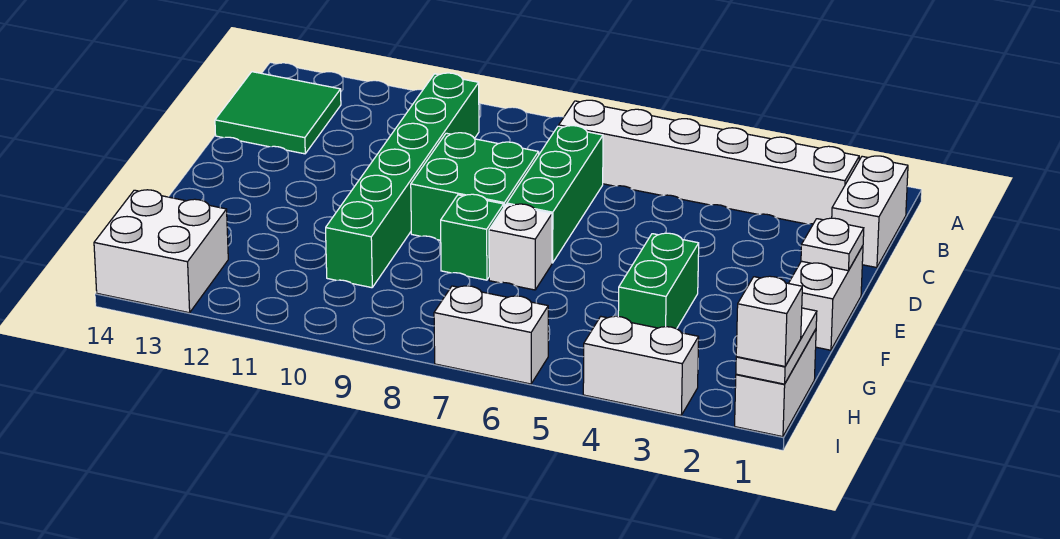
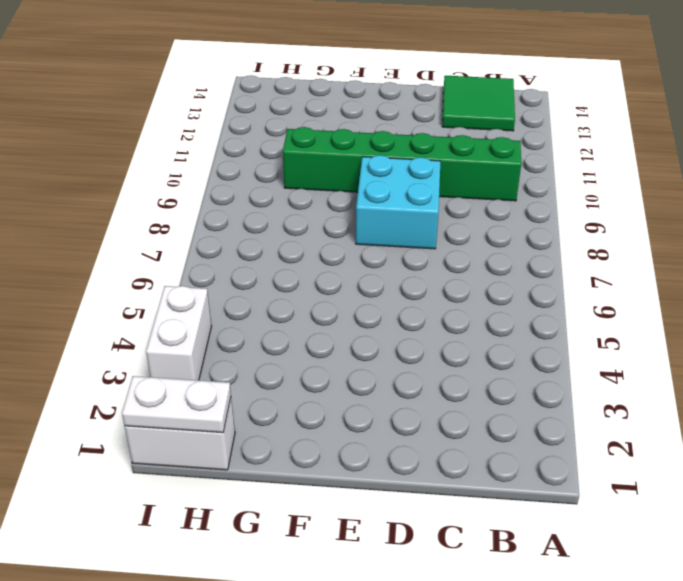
cyan brick D8:E9 level 1 -> green brick D8:E9 level 1
none -> white brick B1:C1 level 1
none -> white brick B2:B7 level 1
none -> green brick C7:E7 level 1

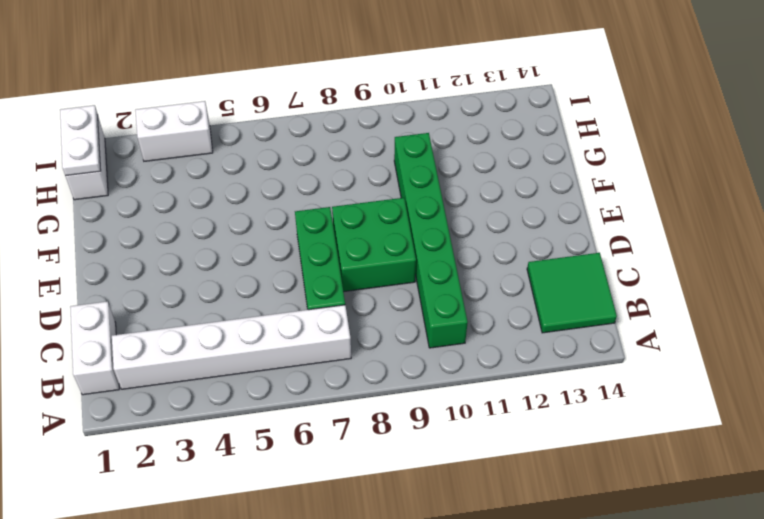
none -> white brick E1:F1 level 1
none -> green brick F4:G4 level 1
none -> white brick F7 level 1

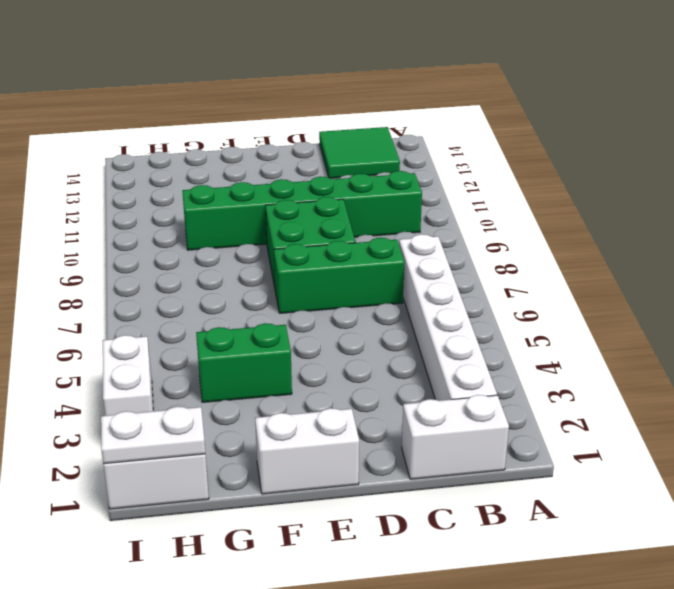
none -> white brick F7 level 1
none -> green brick F8 level 1
none -> white brick H13:I14 level 1

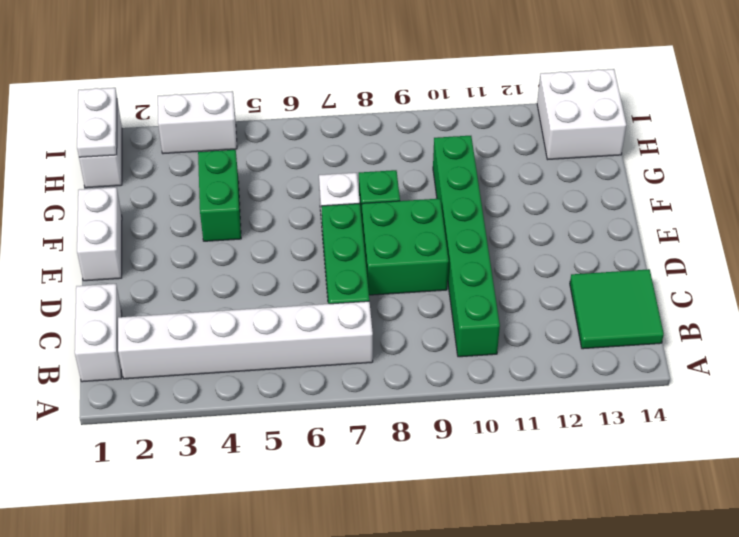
none -> white brick I6:I7 level 1
none -> white plate E1 level 2
none -> white brick I1 level 3

